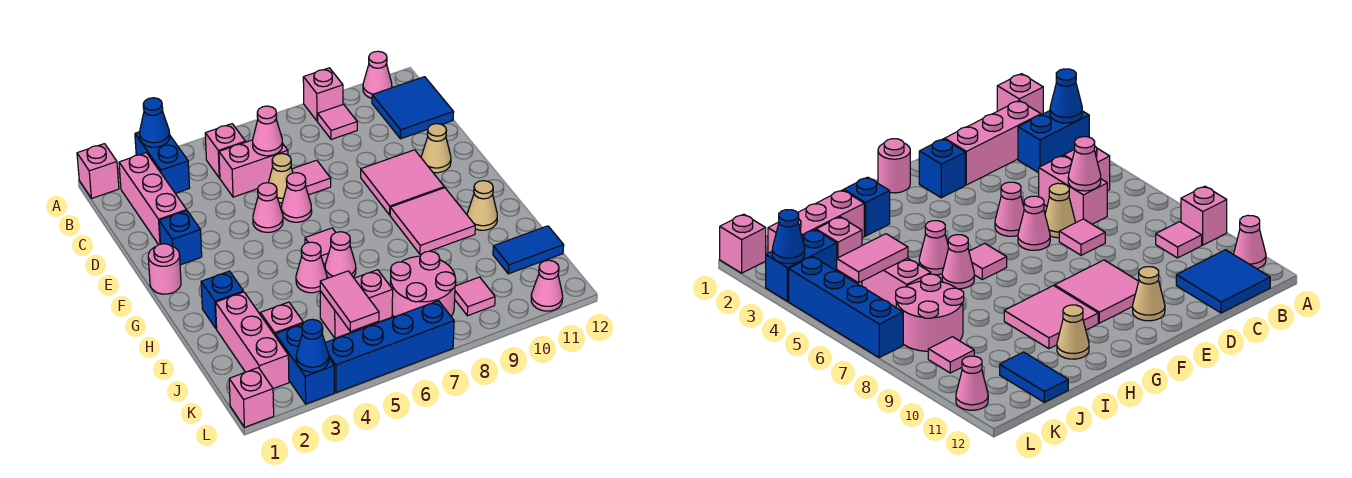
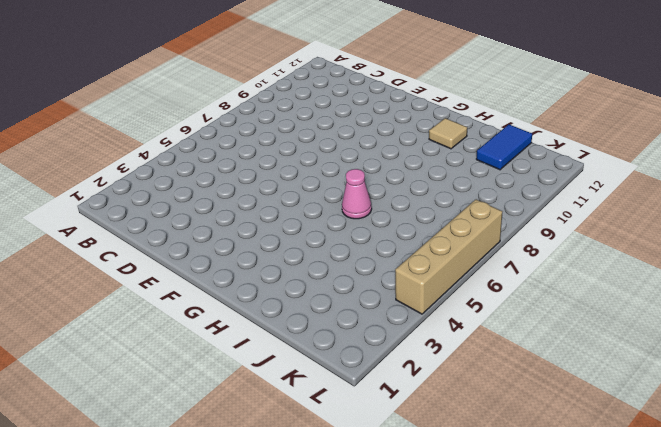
tan tile H11 level 1 -> tan cone H11 level 1
tan brick L4:L7 level 1 -> blue brick L4:L7 level 1
none -> pink brick A1 level 1
none -> blue brick A3:B3 level 1
none -> pink brick A9 level 1
none -> pink cone A11 level 1

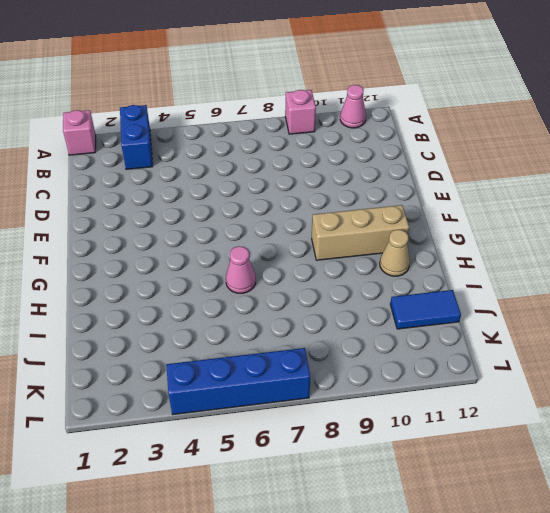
tan brick G9:G11 level 1 -> pink tile G9:H10 level 1
none -> pink brick B2:D2 level 1
none -> pink brick B5 level 1
none -> pink tile B9 level 1
none -> blue tile B11:C12 level 1

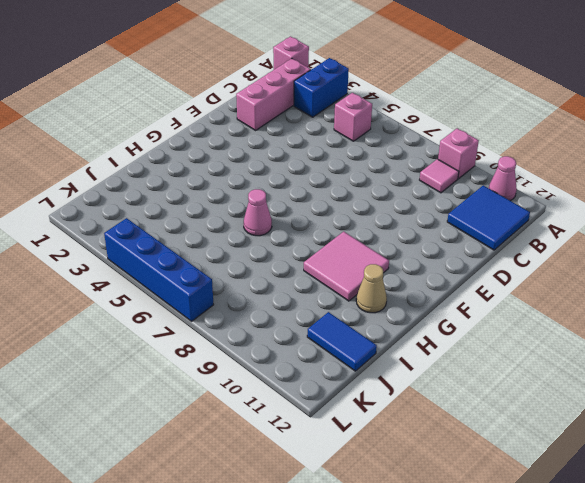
none -> pink brick C5:C6 level 1
none -> tan cone D6 level 1
none -> pink tile D7 level 1
none -> blue brick E2 level 1

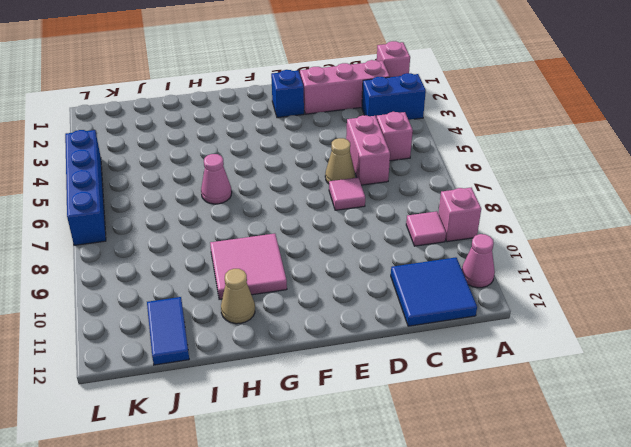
none -> pink cone E5 level 1
none -> pink cone E6 level 1
none -> pink tile E9:F10 level 1
none -> tan cone E11 level 1

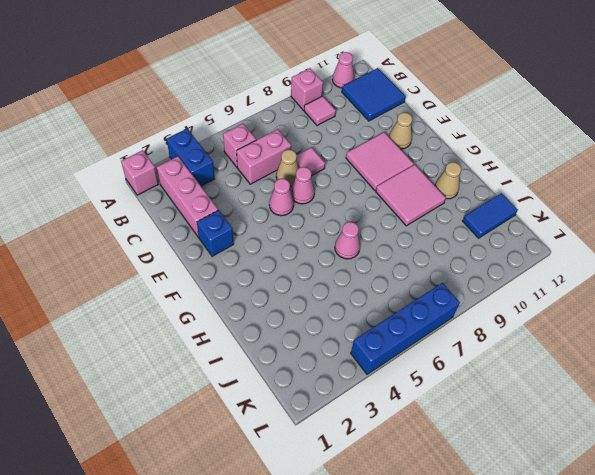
none -> pink round brick F1 level 1
none -> pink tile G6 level 1
none -> blue brick H2 level 1
none -> pink cone H5 level 1

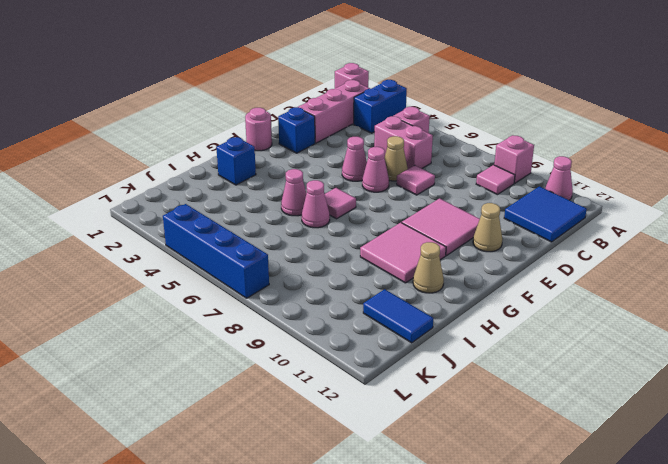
none -> pink brick I2:K2 level 1
none -> pink brick J3 level 1
none -> pink brick J5:J6 level 1
none -> pink round brick J7:K8 level 1

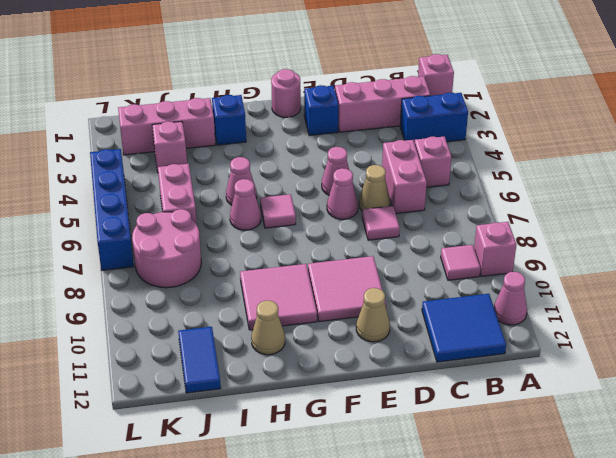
none -> blue brick K3:L3 level 1
none -> pink tile K9 level 1
none -> pink brick L1 level 1
none -> pink cone L11 level 1

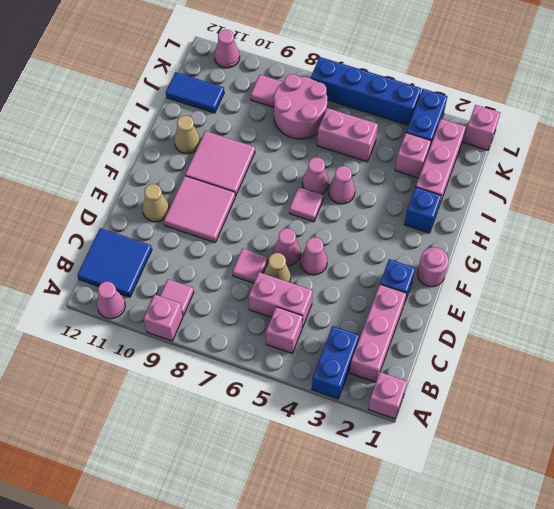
none -> blue cone A3 level 2
none -> pink cone C6 level 2
none -> pink tile J5:K5 level 2
none -> blue cone L3 level 2

